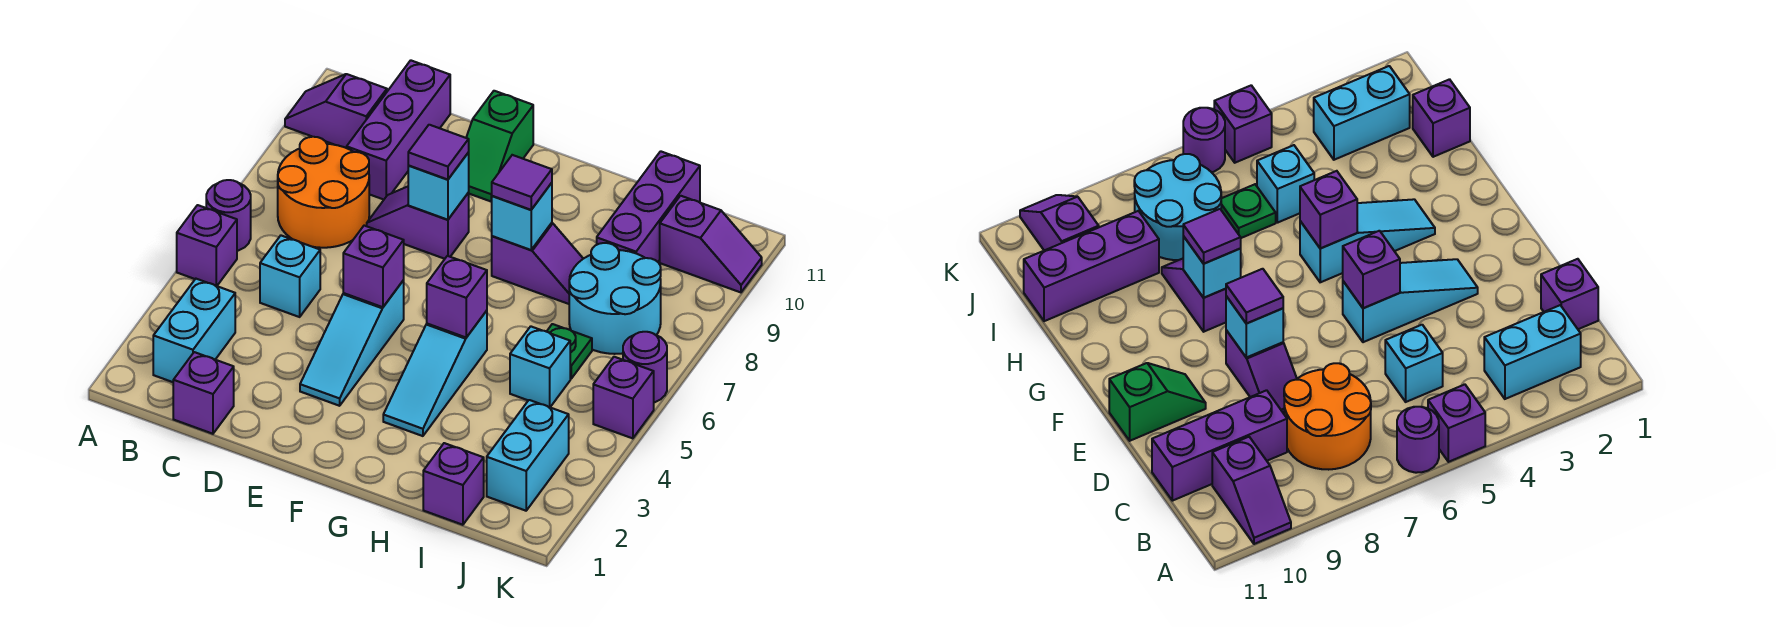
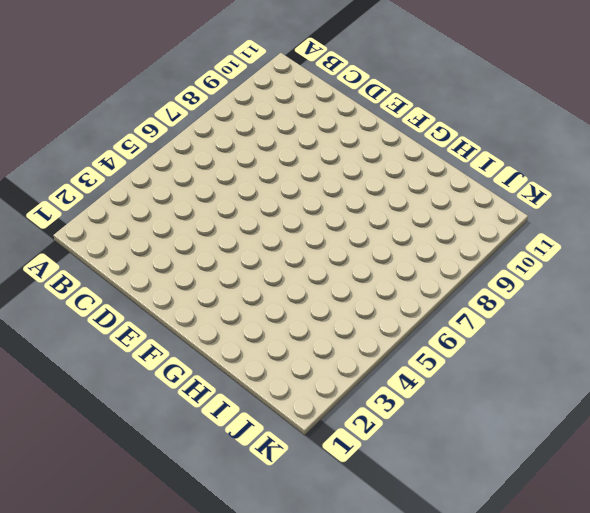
none -> purple brick A5 level 1
none -> purple round brick A6 level 1
none -> purple slope A10:B10 level 1 top B

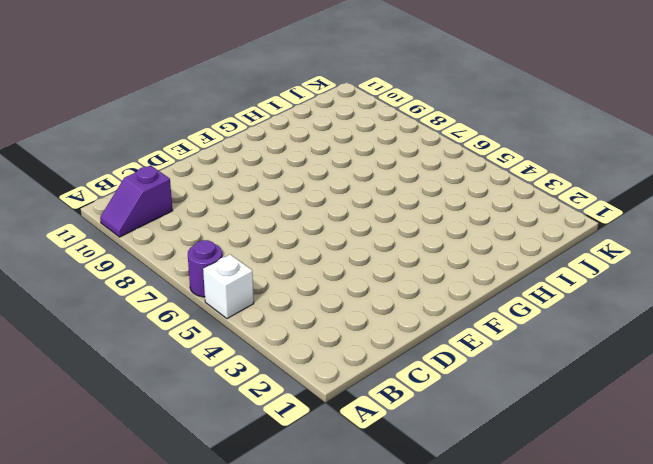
white brick A5 level 1 -> purple brick A5 level 1
none -> cyan brick B2:B3 level 1
none -> orange round brick B7:C8 level 1
none -> purple brick C1 level 1

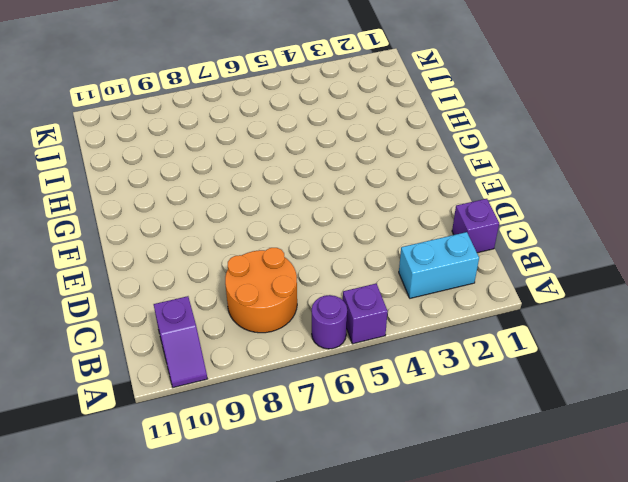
none -> cyan brick C5 level 1
none -> purple brick C9:C11 level 1
none -> purple slope D8:E8 level 1 top E

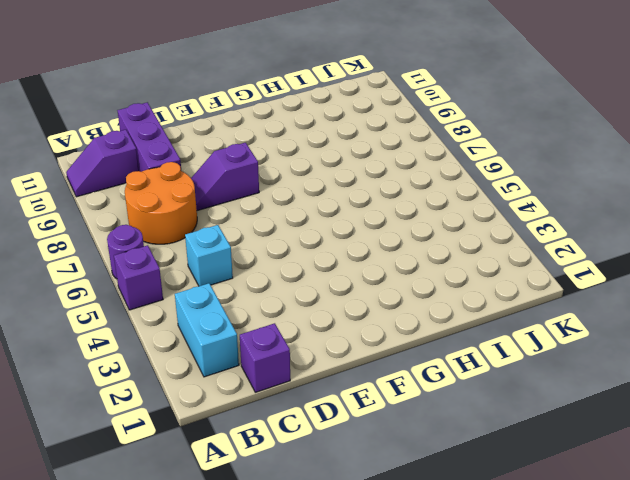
none -> cyan slope E3:E5 level 1 top 5
none -> green slope E10:E11 level 1 top 11
none -> cyan slope G3:G5 level 1 top 5

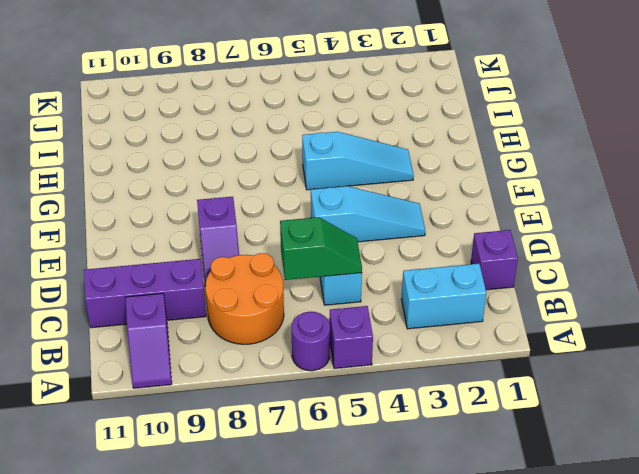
green slope C5:C6 level 2 top 6 -> green slope E10:E11 level 1 top 11
none -> purple slope G8:H8 level 1 top G
none -> purple brick I1 level 1
none -> cyan brick I5 level 1

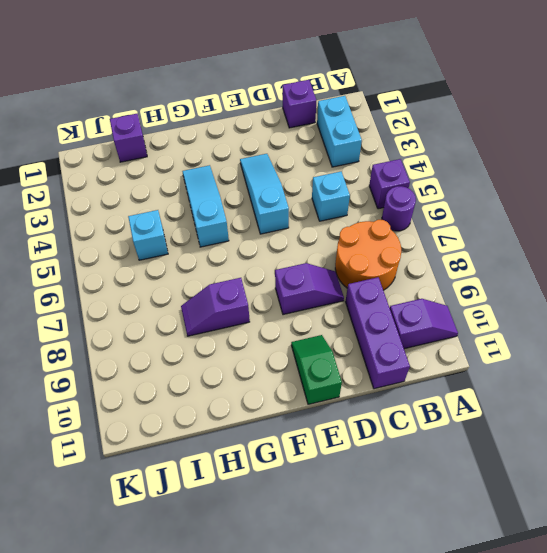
none -> green plate I6 level 1
none -> cyan round brick I7:J8 level 1
none -> purple brick I9:I11 level 1

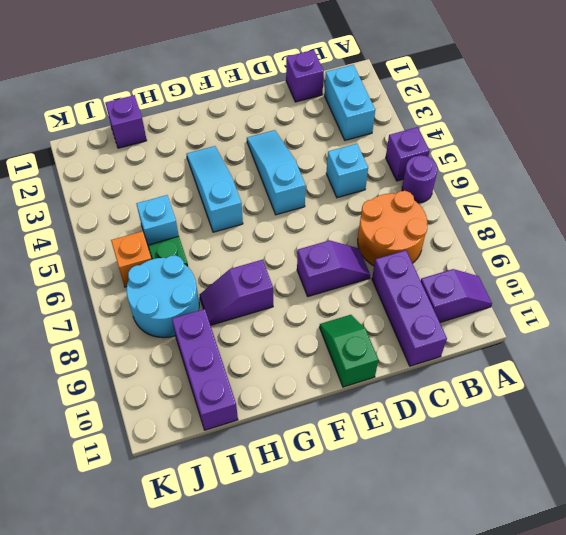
orange brick J6 level 1 -> none
none -> cyan brick J2:J3 level 1
none -> purple slope J10:K10 level 1 top J
none -> purple brick K5 level 1

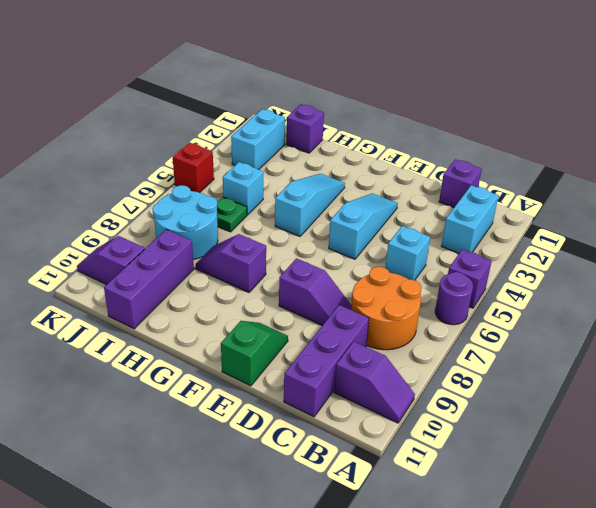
red brick K5 level 1 -> purple brick K5 level 1
none -> purple round brick K6 level 1
none -> purple brick E5 level 2
none -> cyan brick E8 level 2

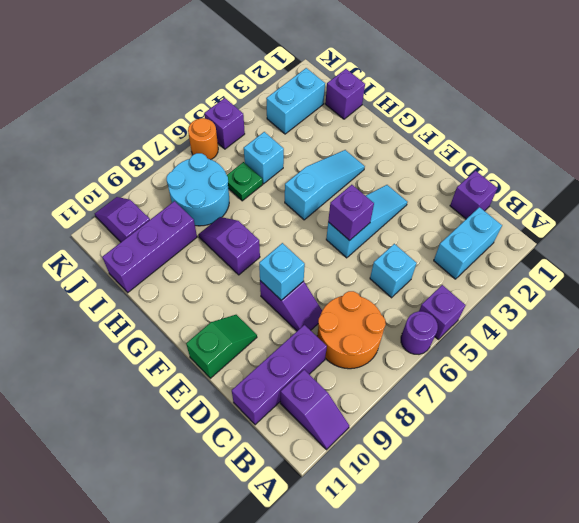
orange round brick K6 level 1 -> purple round brick K6 level 1
none -> purple brick G5 level 2
none -> cyan brick G8 level 2
none -> purple tile E8 level 3

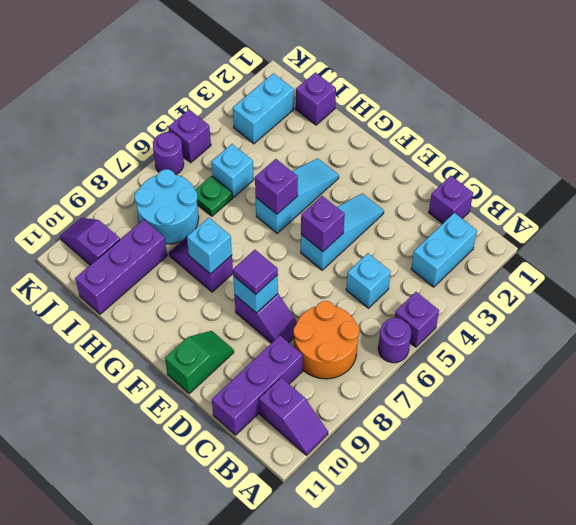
none -> purple tile G8 level 3

